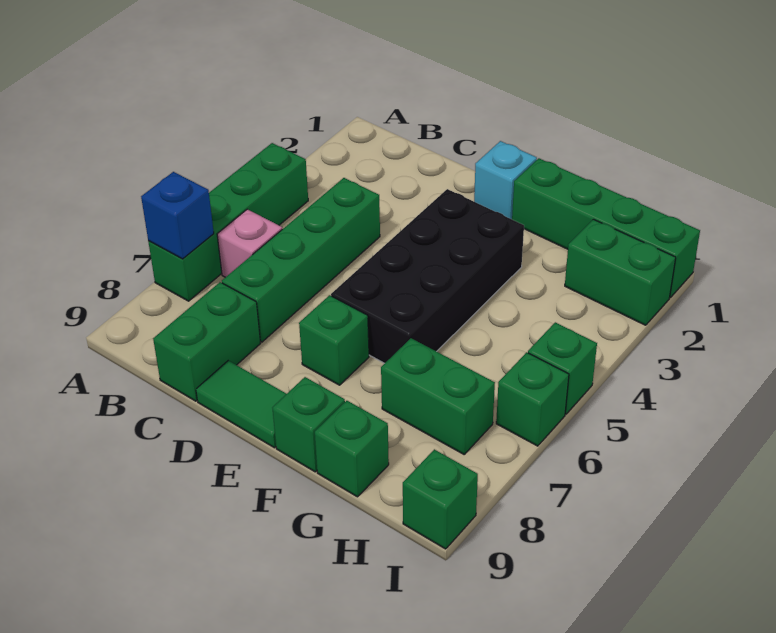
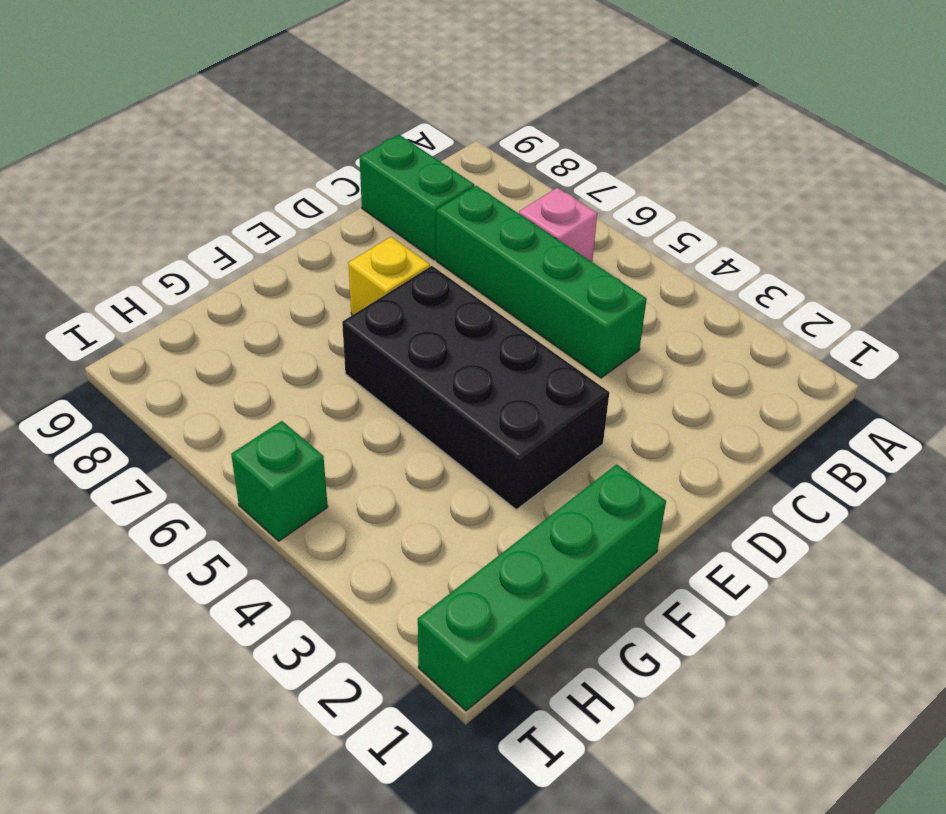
yellow brick E7 level 1 -> green brick E7 level 1
none -> green brick A4:A7 level 1
none -> green tile D9:E9 level 1
none -> cyan brick E1 level 1

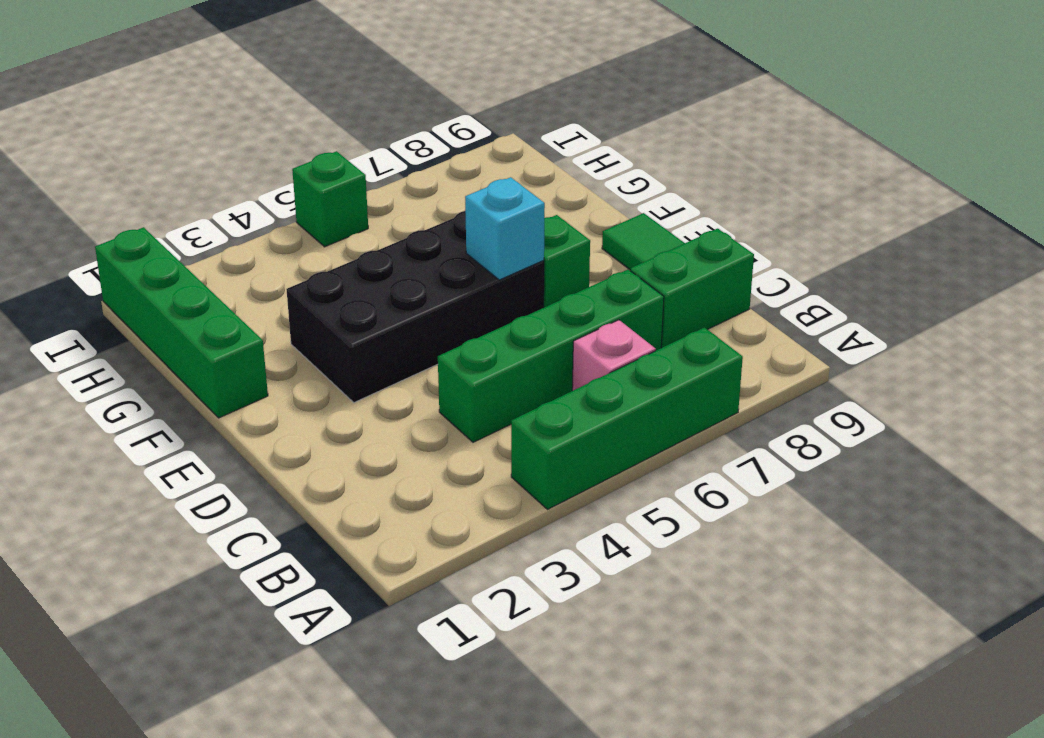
cyan brick E6 level 2 -> cyan brick E1 level 1
none -> green brick F9 level 1
none -> green brick G7:H7 level 1
none -> green brick G9 level 1

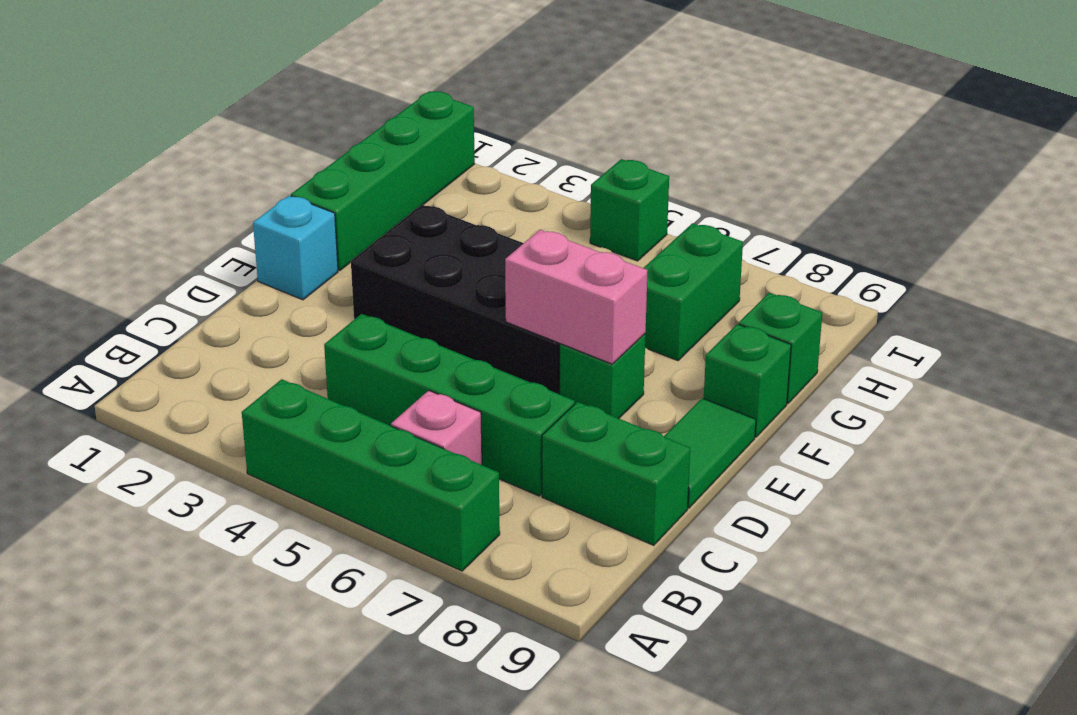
pink brick E6:E7 level 2 -> none
none -> green brick H2:I2 level 1
none -> green brick I6 level 1
none -> green brick I9 level 1

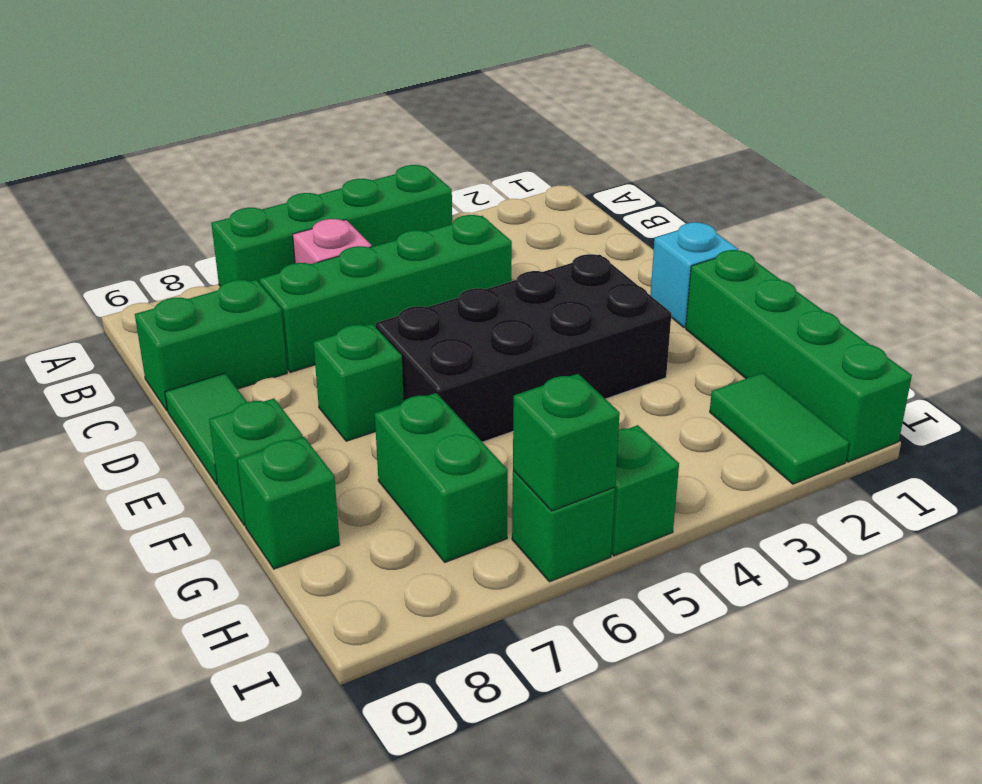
green tile H2:I2 level 1 -> green brick H2:I2 level 1
green brick I6 level 2 -> green brick I9 level 1
none -> blue brick A7 level 2

